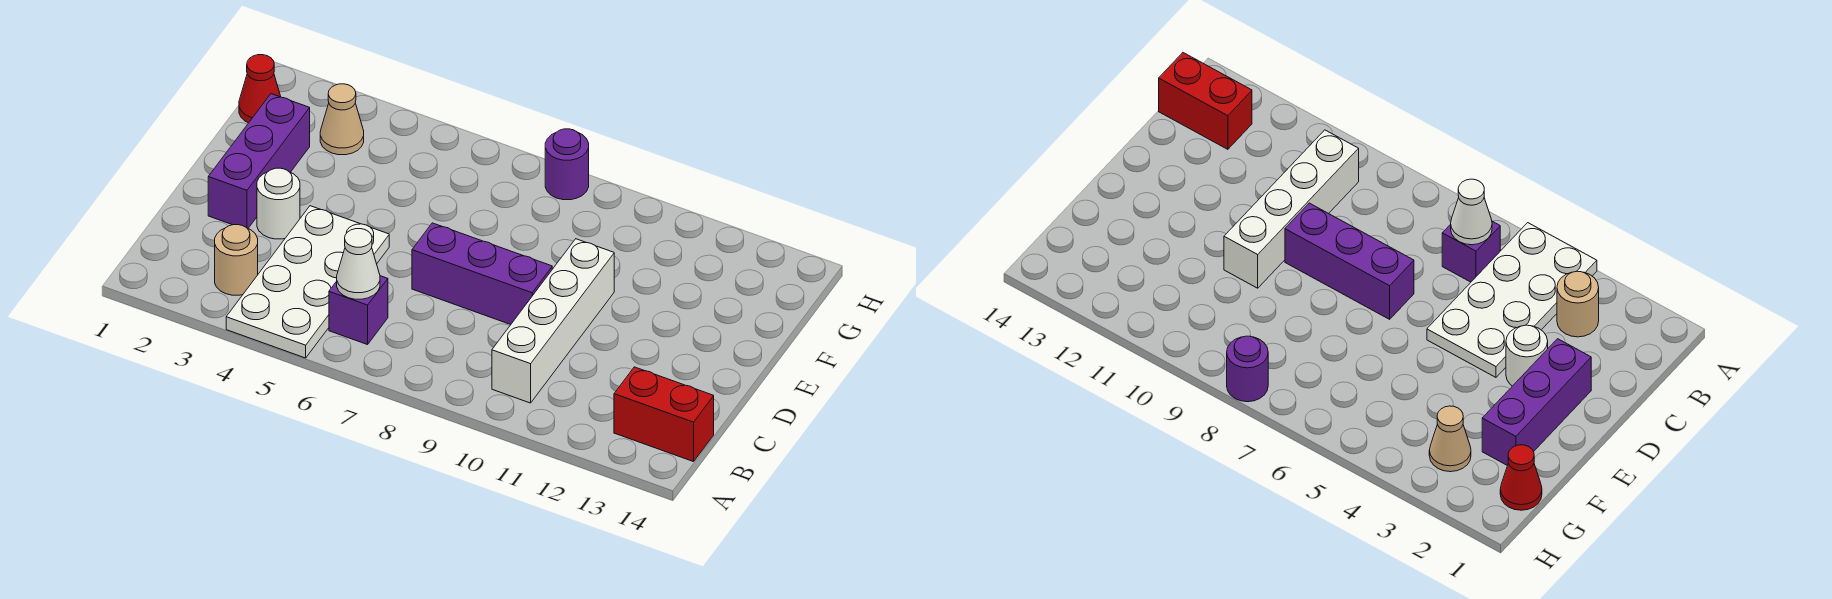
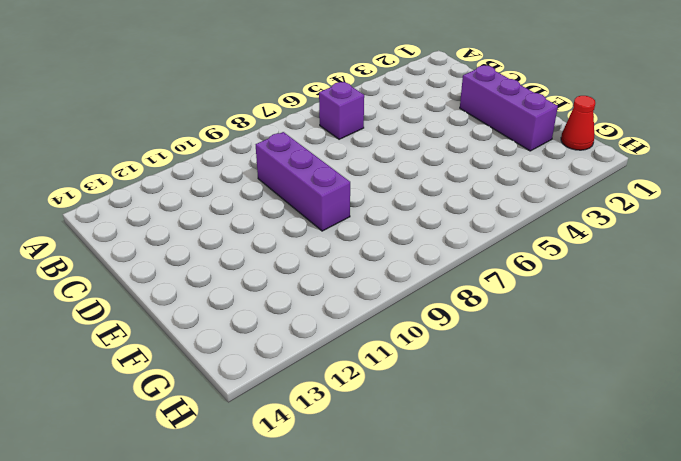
purple brick C9:E9 level 1 -> purple brick D7:D9 level 1
none -> white plate A4:D5 level 1
none -> tan round brick B3 level 1
none -> white brick B10:E10 level 1

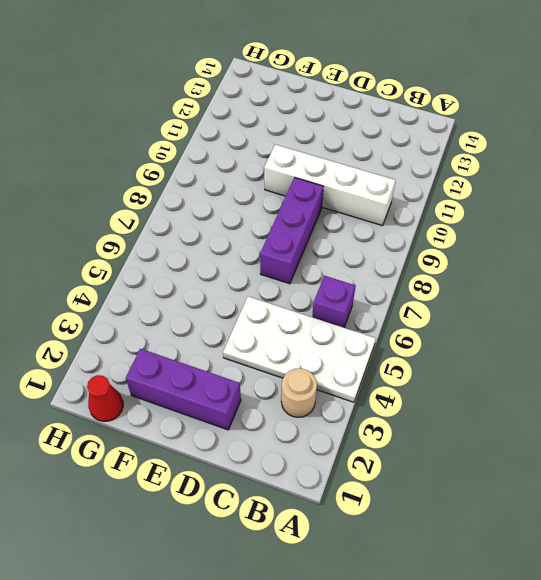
none -> red brick B13:B14 level 1
none -> white round brick D3 level 1
none -> tan cone G3 level 1

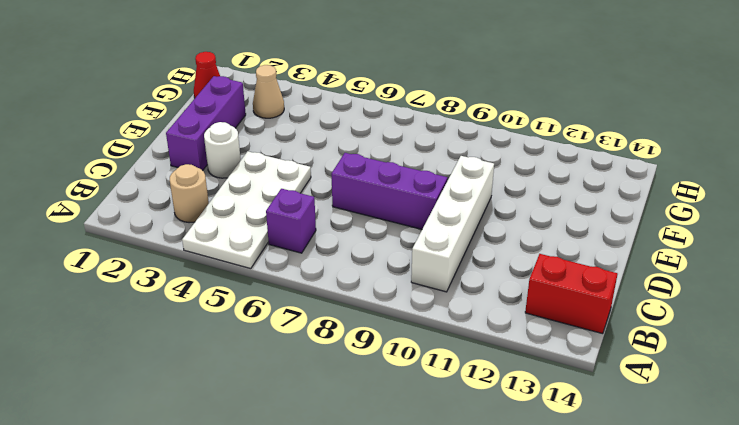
none -> purple round brick H8 level 1
none -> white cone B6 level 2

